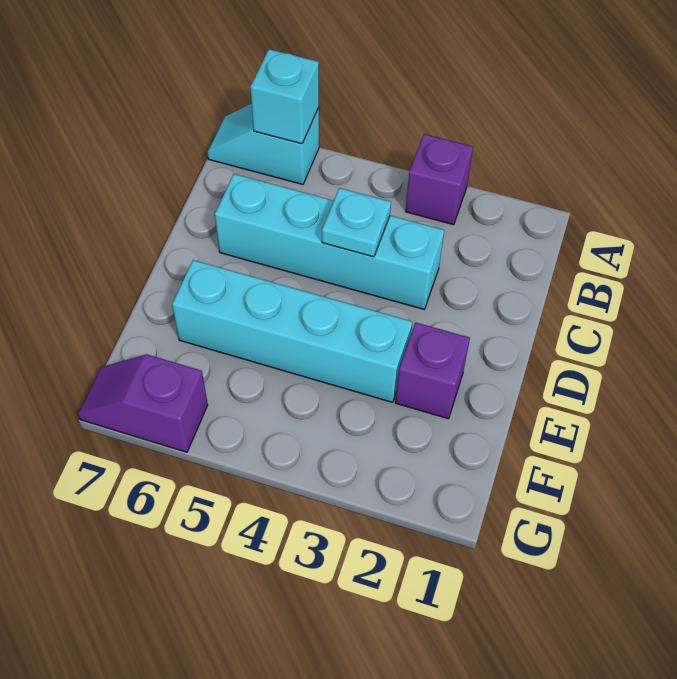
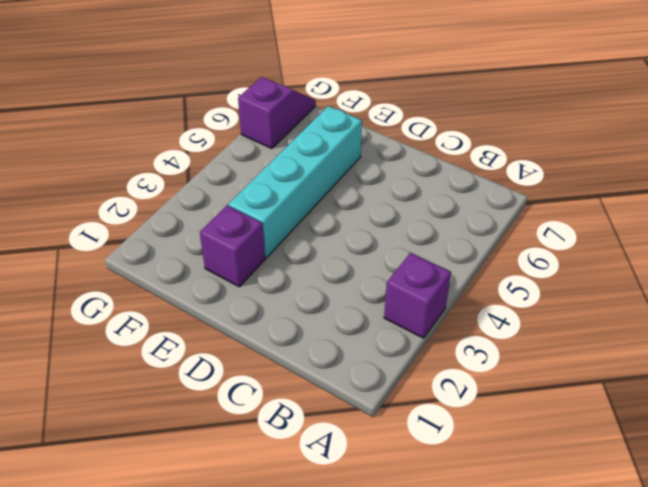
none -> cyan slope A6:A7 level 1 top 6
none -> cyan brick C3:C6 level 1

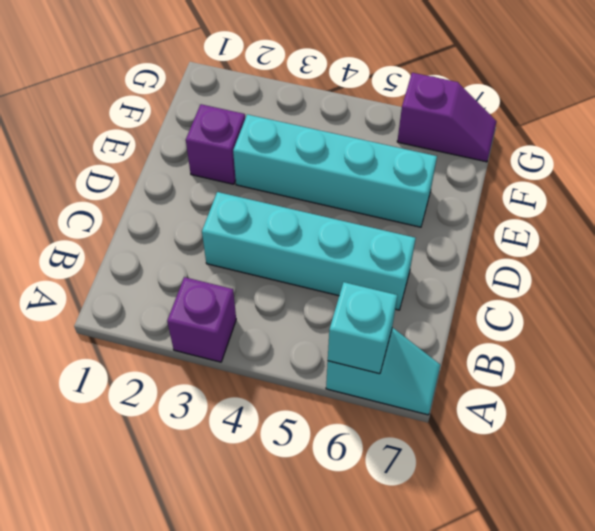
none -> cyan plate C4 level 2

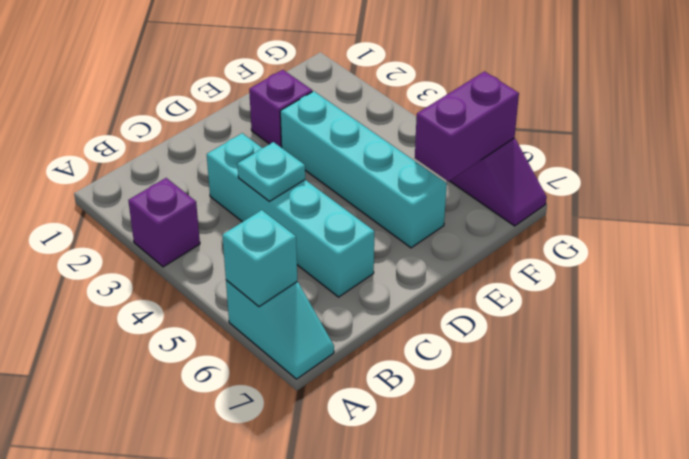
purple brick F6:G6 level 2 -> none

